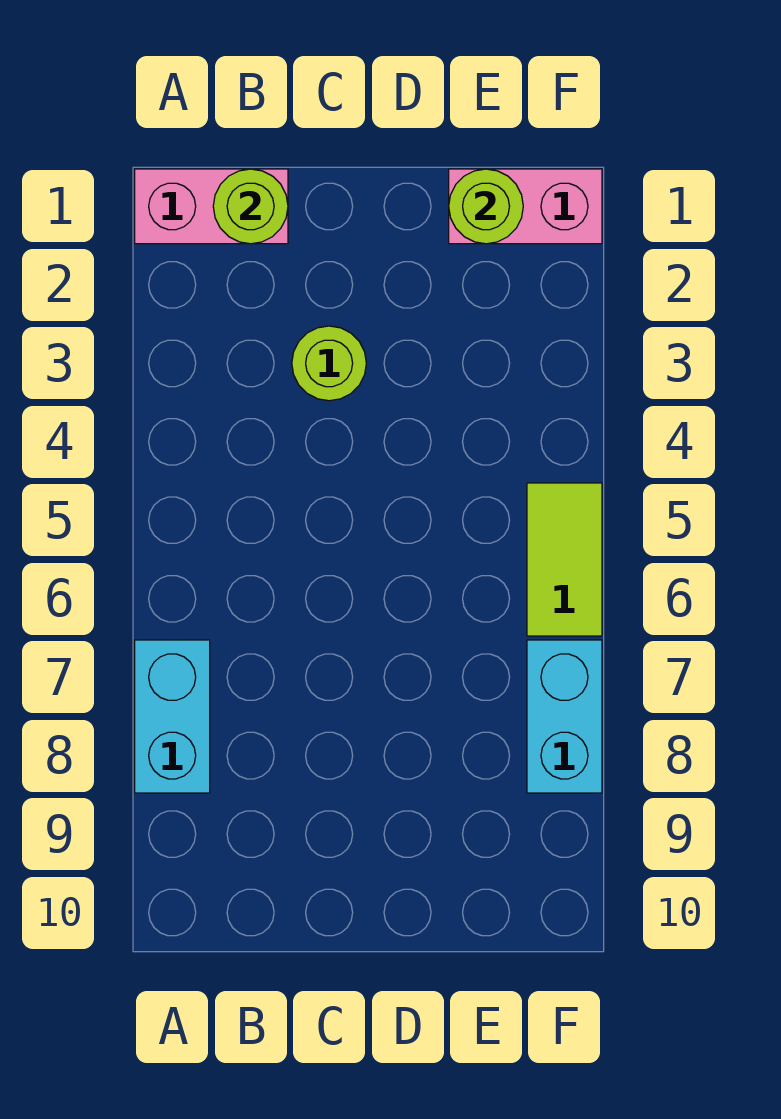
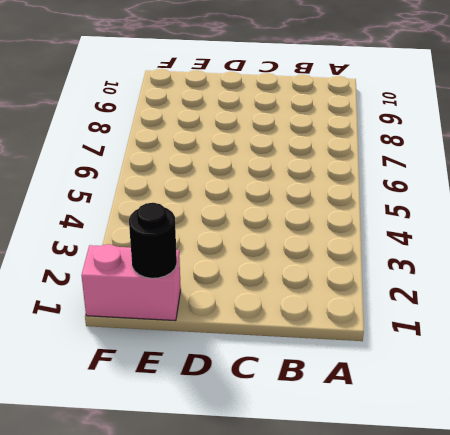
black round brick E1 level 2 -> lime round brick E1 level 2
none -> pink brick A1:B1 level 1
none -> cyan brick A7:A8 level 1

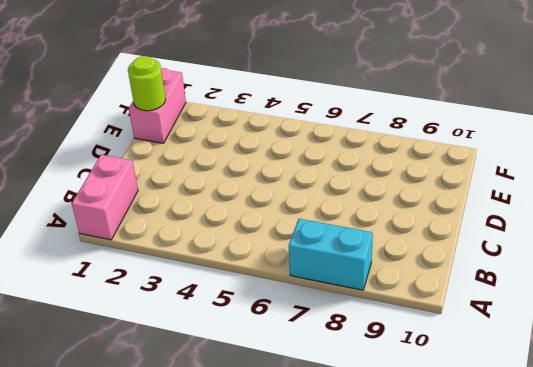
none -> lime round brick C3 level 1
none -> lime tile F5:F6 level 1

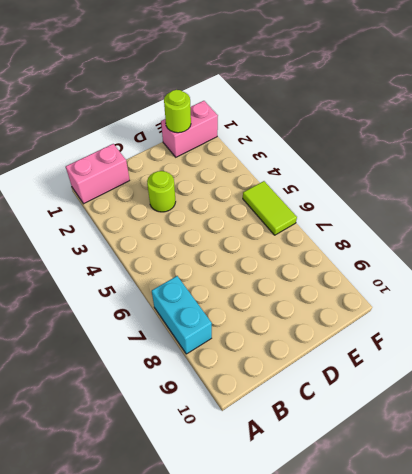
none -> cyan brick F7:F8 level 1
none -> lime round brick B1 level 2

